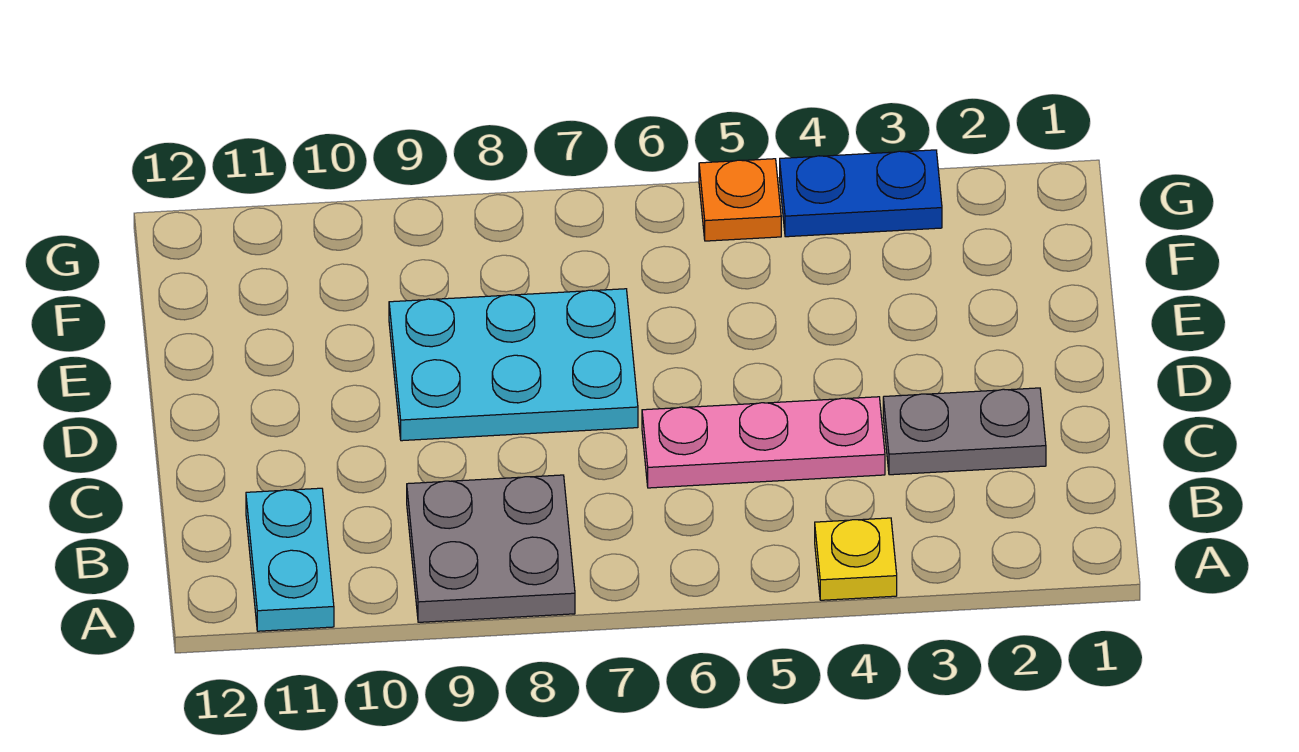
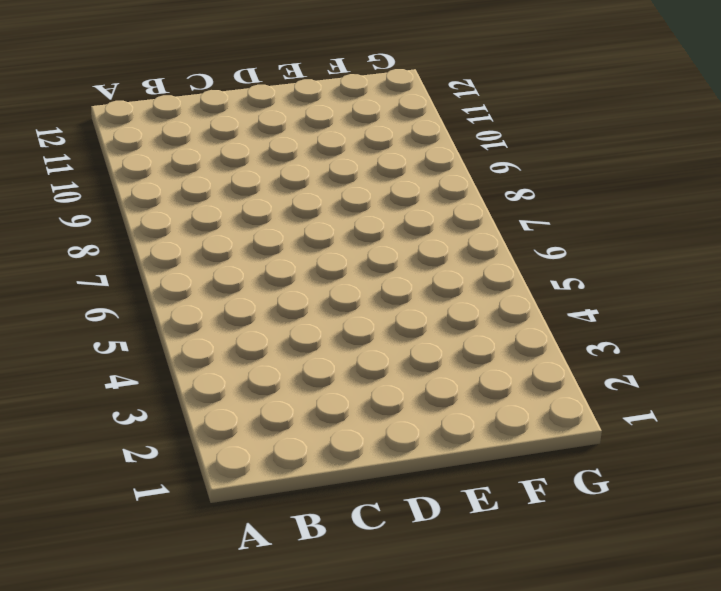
none -> yellow plate A4 level 1
none -> grey plate A8:B9 level 1

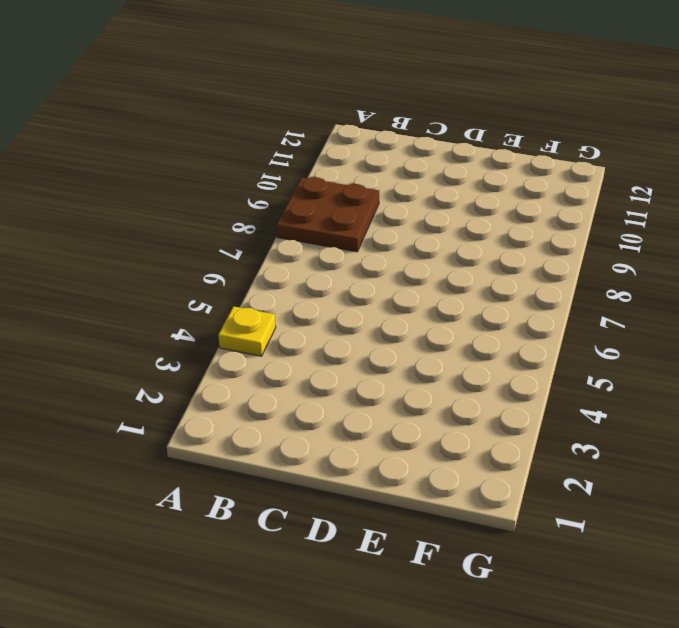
brown plate A8:B9 level 1 -> grey plate A8:B9 level 1
none -> cyan plate A11:B11 level 1
none -> grey plate C2:C3 level 1

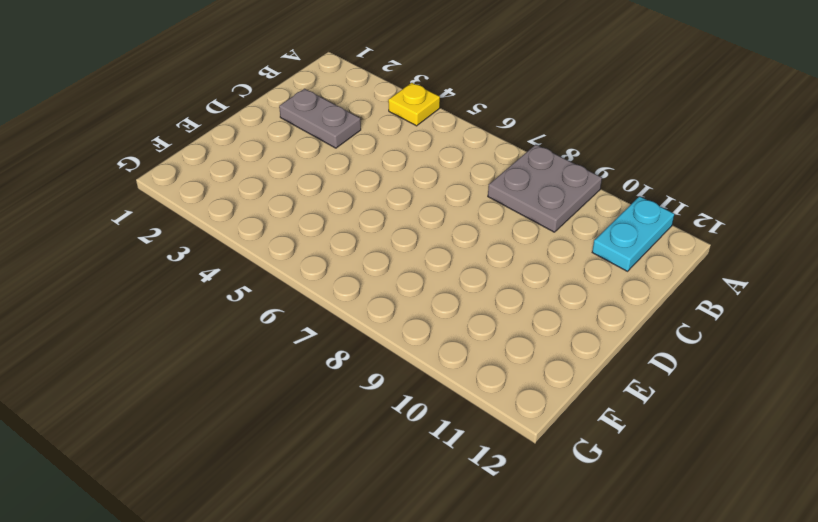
none -> pink plate C4:C6 level 1
none -> cyan plate D7:E9 level 1

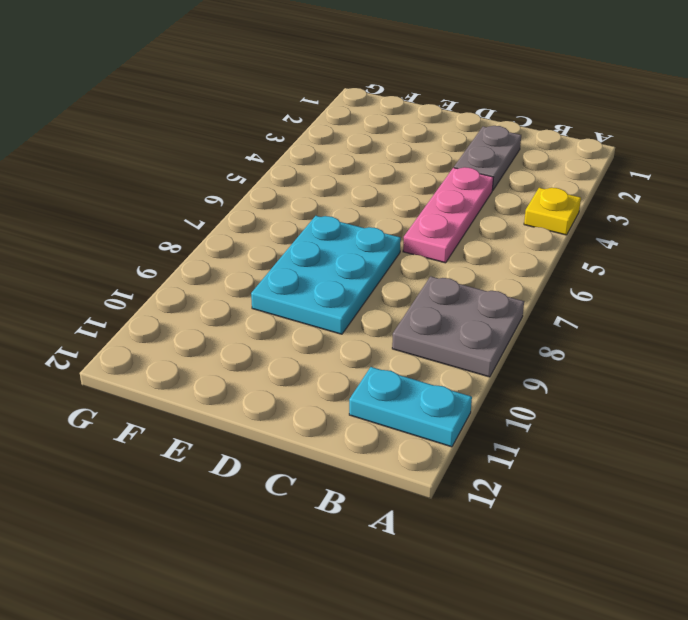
none -> blue plate G3:G4 level 1
none -> orange plate G5 level 1

